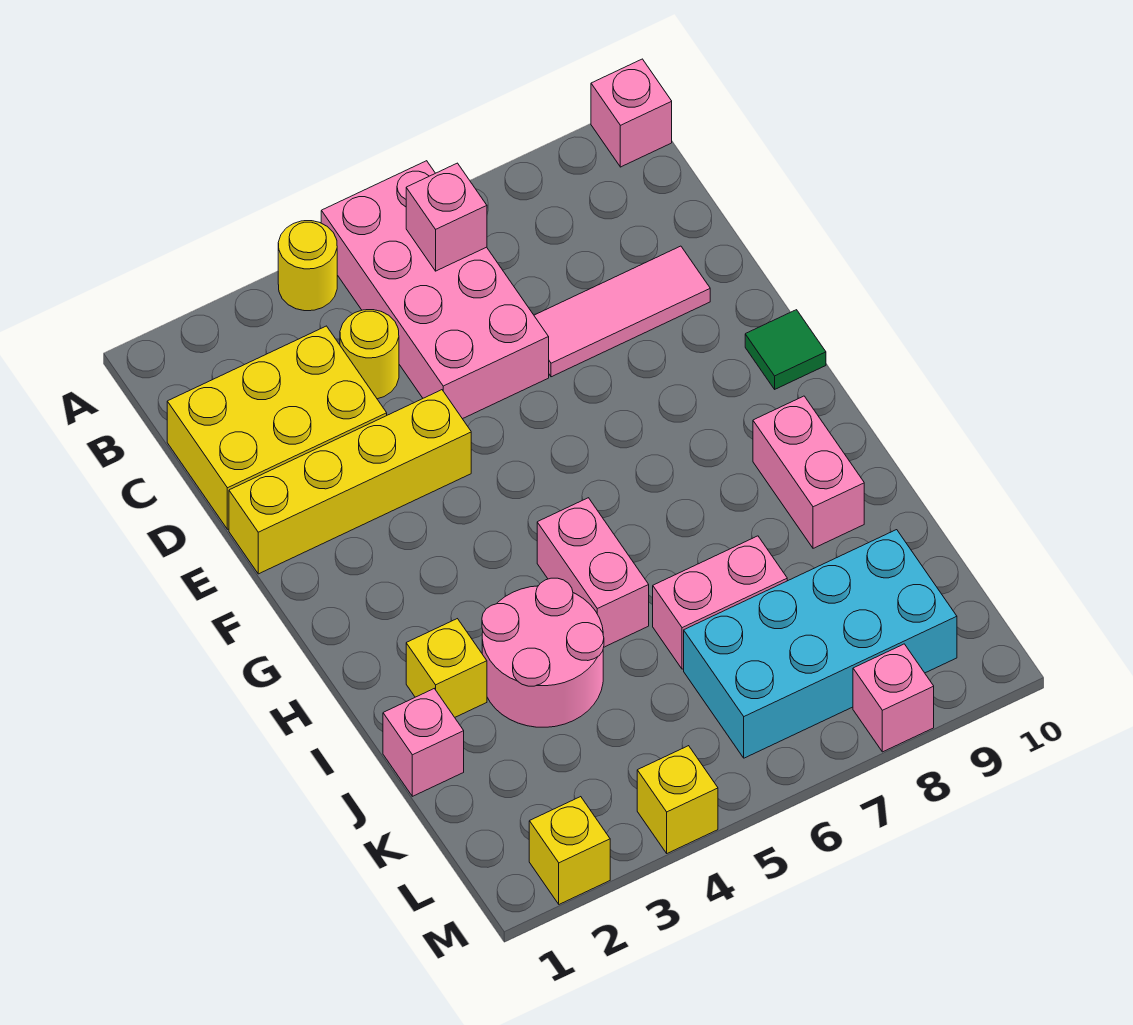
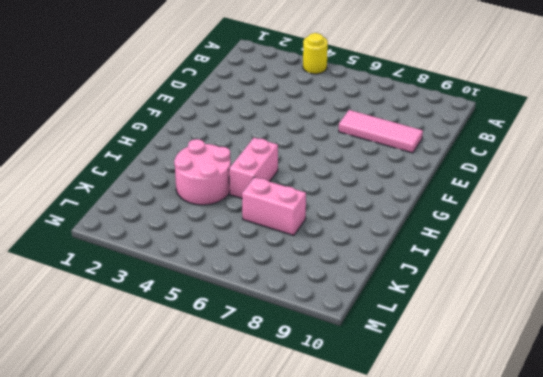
none -> pink brick A5:D6 level 1
none -> pink brick A10 level 1
none -> yellow brick C1:D3 level 1

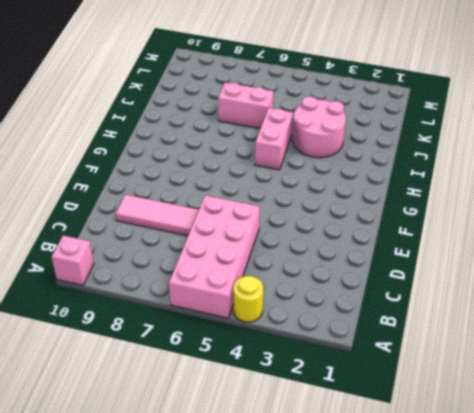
none -> yellow brick C1:D3 level 1
none -> yellow round brick C4 level 1
none -> yellow brick E1:E4 level 1

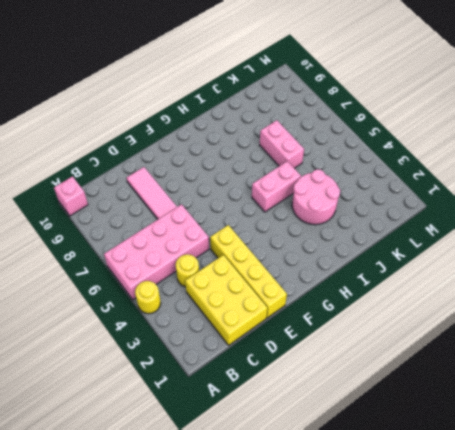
none -> green tile F10 level 1
none -> pink brick H9:I9 level 1
none -> yellow brick I2 level 1

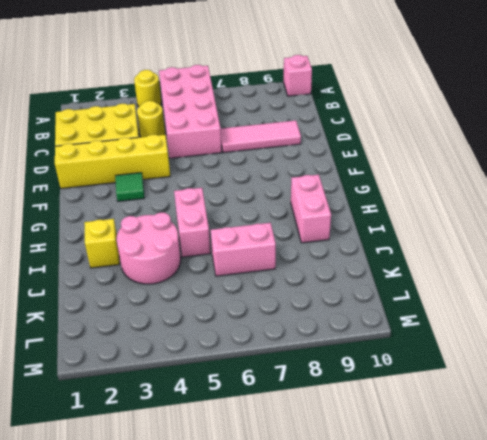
green tile F3 level 1 -> green tile F10 level 1
none -> pink brick J1 level 1
none -> cyan brick K6:L9 level 1
none -> yellow brick M2 level 1

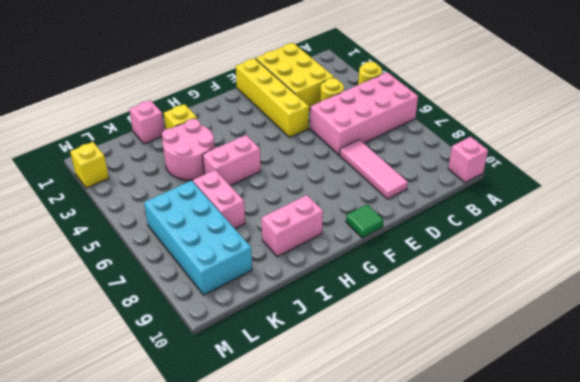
none -> yellow brick M4 level 1
none -> pink brick M8 level 1
none -> pink brick B6 level 2

